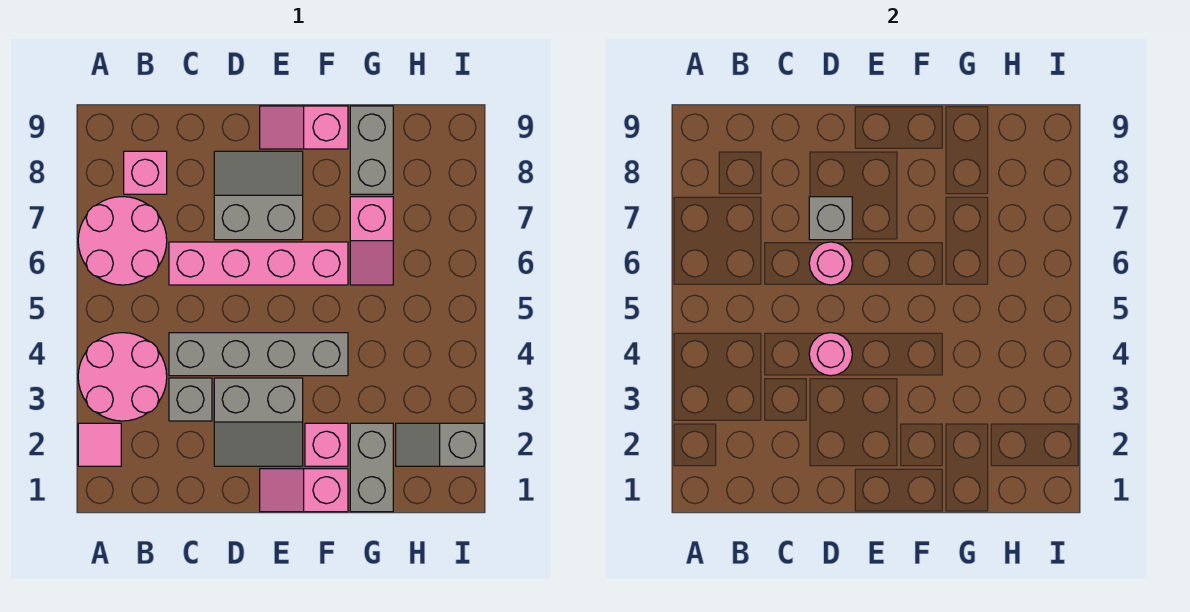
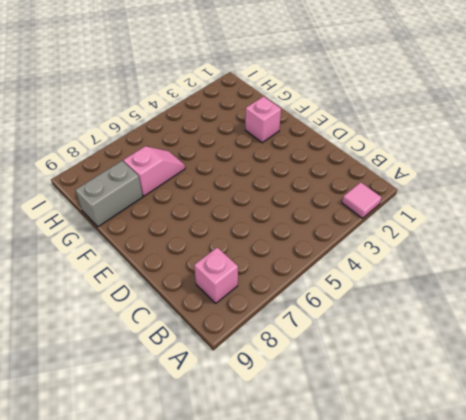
none -> pink round brick A3:B4 level 1
none -> pink round brick A6:B7 level 1
none -> grey brick C3 level 1

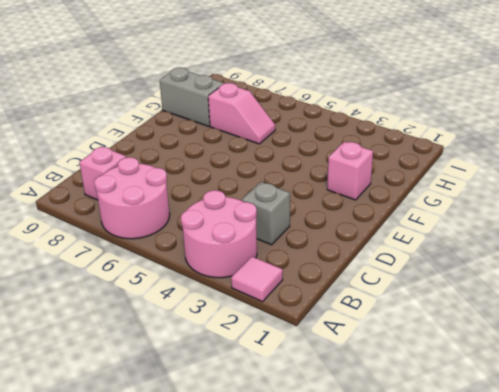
none -> grey brick C4:F4 level 1
none -> pink brick C6:F6 level 1
none -> grey slope D2:E3 level 1 top 3

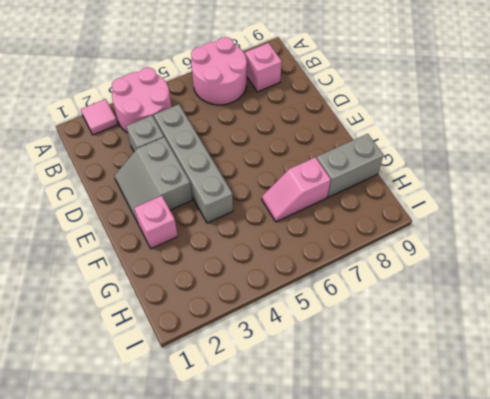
none -> pink brick C6:F6 level 1
none -> grey slope D7:E8 level 1 top 7
none -> pink slope E1:F1 level 1 top F

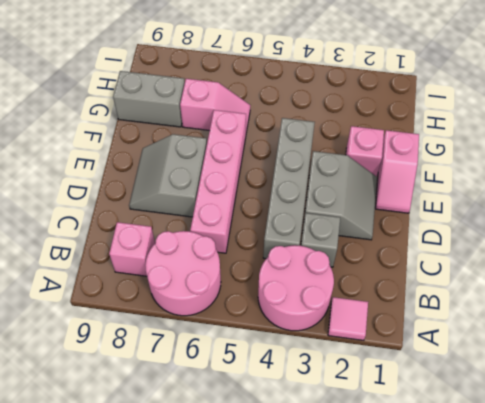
none -> pink slope E9:F9 level 1 top F
none -> grey brick G1:G2 level 1
none -> grey slope H2:I2 level 1 top I

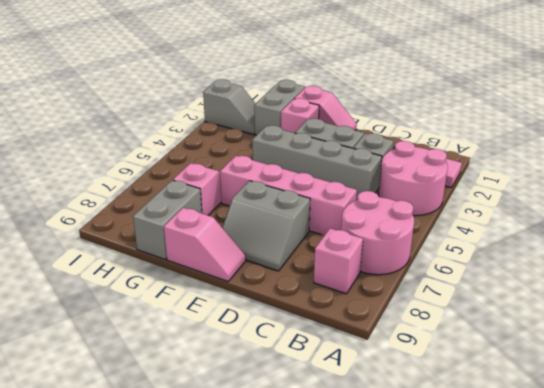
none -> pink round brick D4 level 2
none -> pink round brick D6 level 2
none -> grey brick D7 level 2

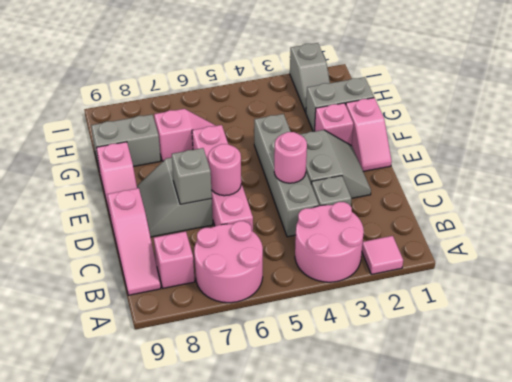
pink slope B9:D9 level 1 top D -> none

